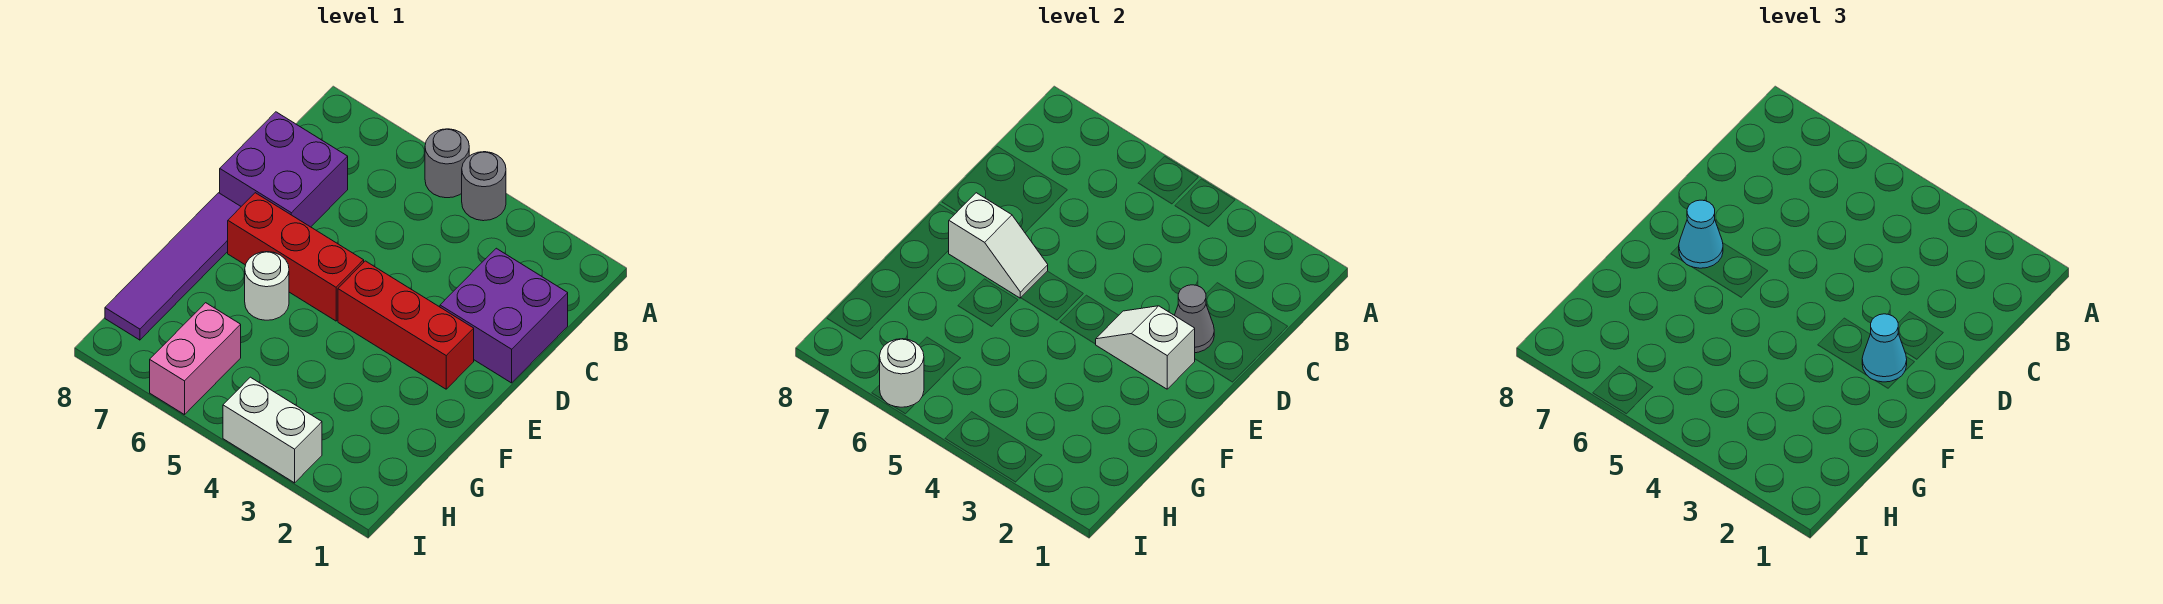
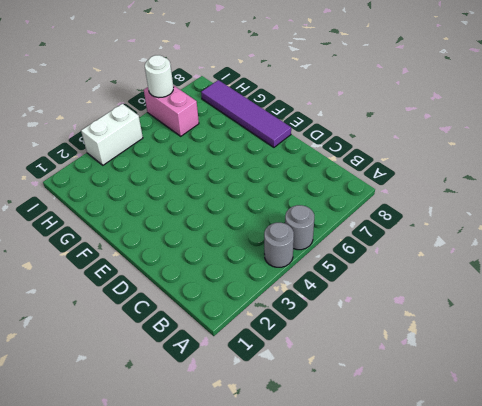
none -> purple brick C1:D2 level 1
none -> purple brick C7:D8 level 1
none -> red brick E2:E4 level 1

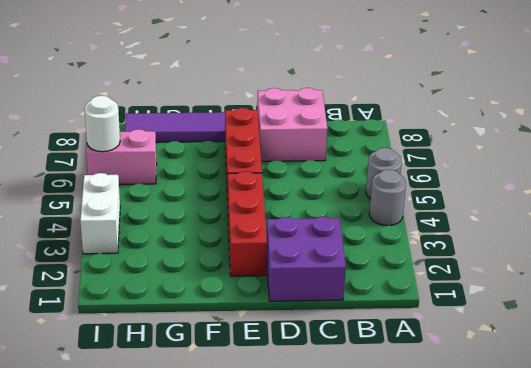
pink brick C7:D8 level 1 -> purple brick C7:D8 level 1
none -> white round brick F6 level 1
none -> grey cone D2 level 2
none -> white slope E2:E3 level 2 top 2

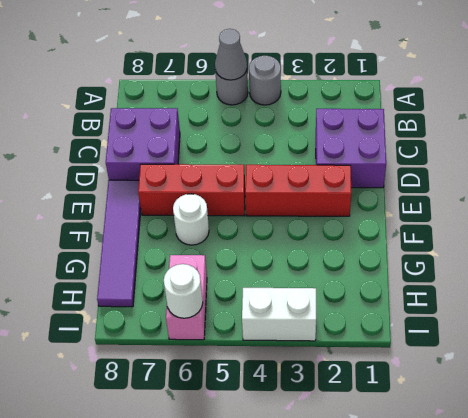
grey cone A5 level 2 -> grey cone D2 level 2
none -> white slope E2:E3 level 2 top 2
none -> white slope E6:E7 level 2 top 7
none -> cyan cone E2 level 3

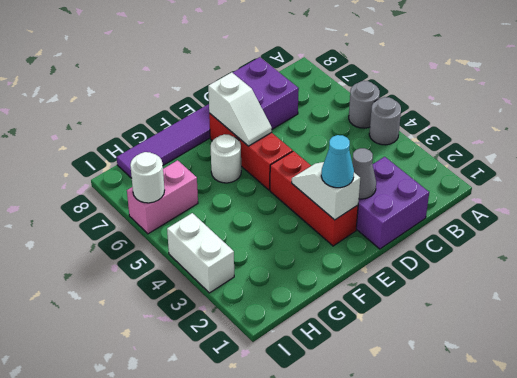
none -> cyan cone E7 level 3

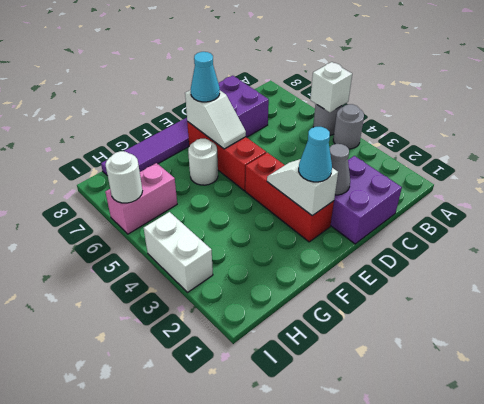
white brick A5 level 2 -> none

